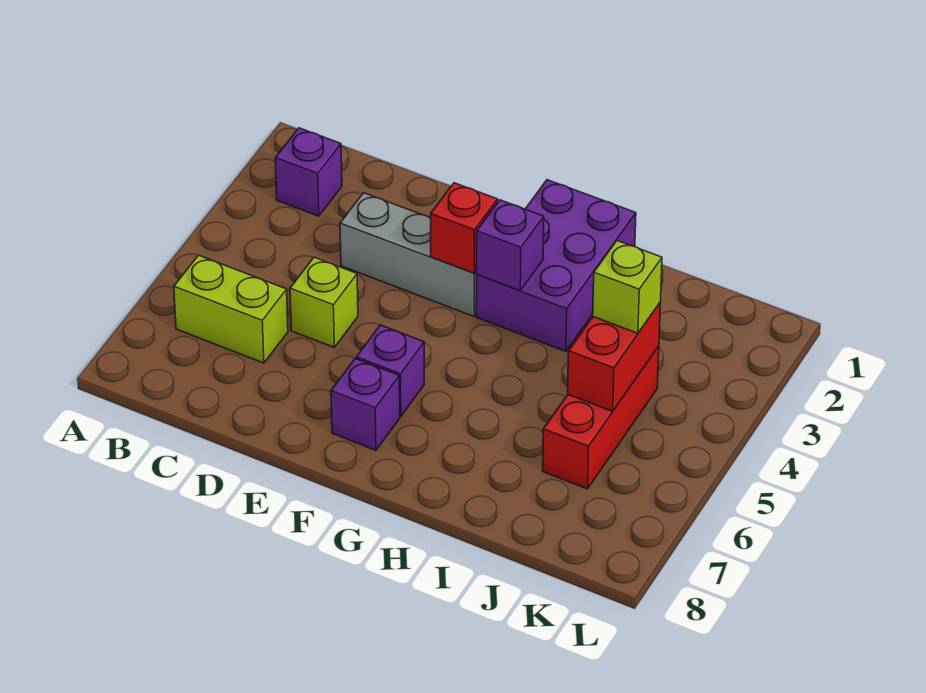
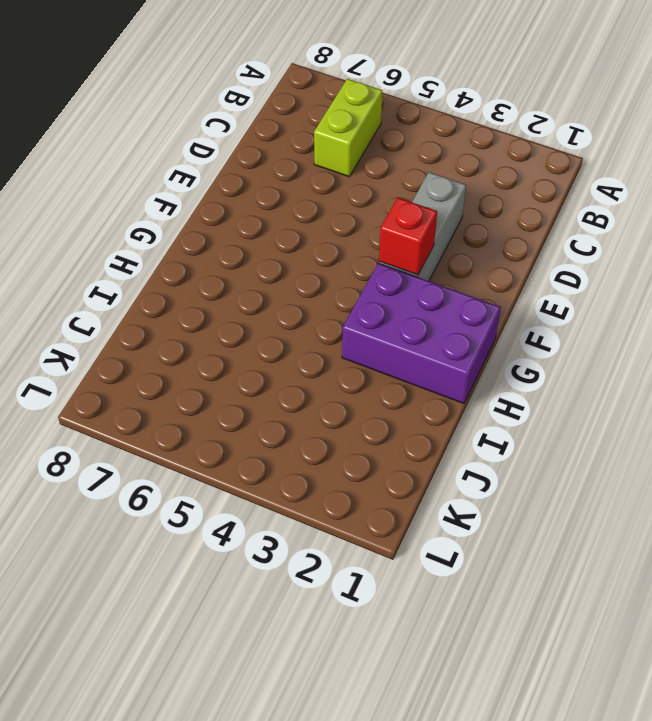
none -> purple brick B2 level 1
none -> lime brick D5 level 1
none -> purple brick F6 level 1

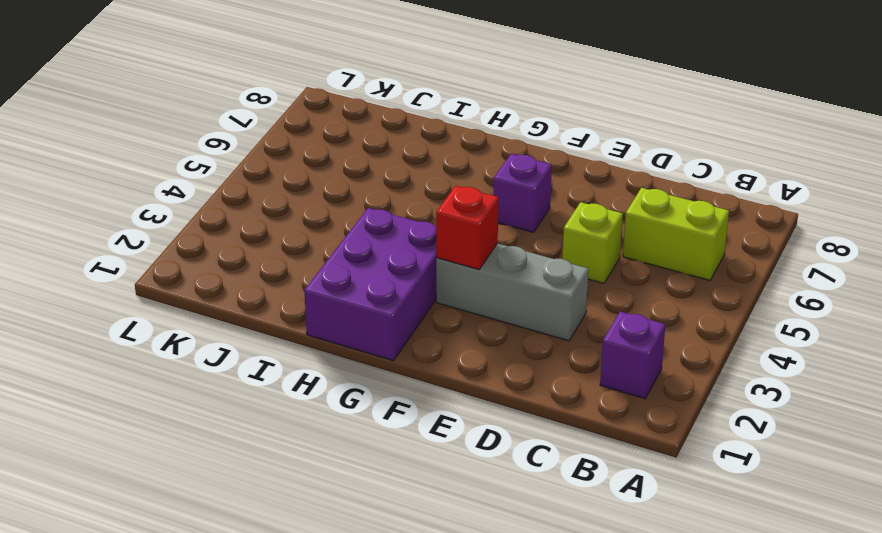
none -> purple brick F7 level 1
none -> red brick J4:J6 level 1
none -> purple brick G3 level 2

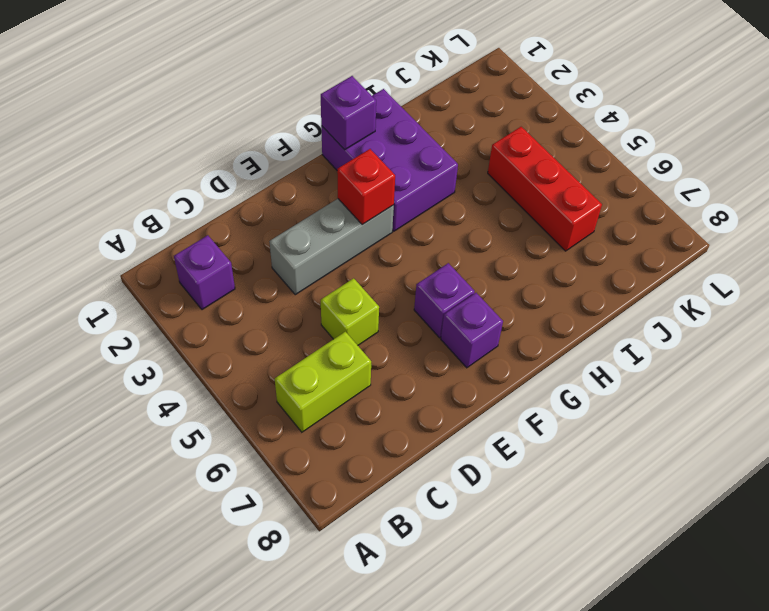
purple brick G1 level 2 -> purple brick G3 level 2
none -> red brick J4:J5 level 2
none -> lime brick J4 level 3

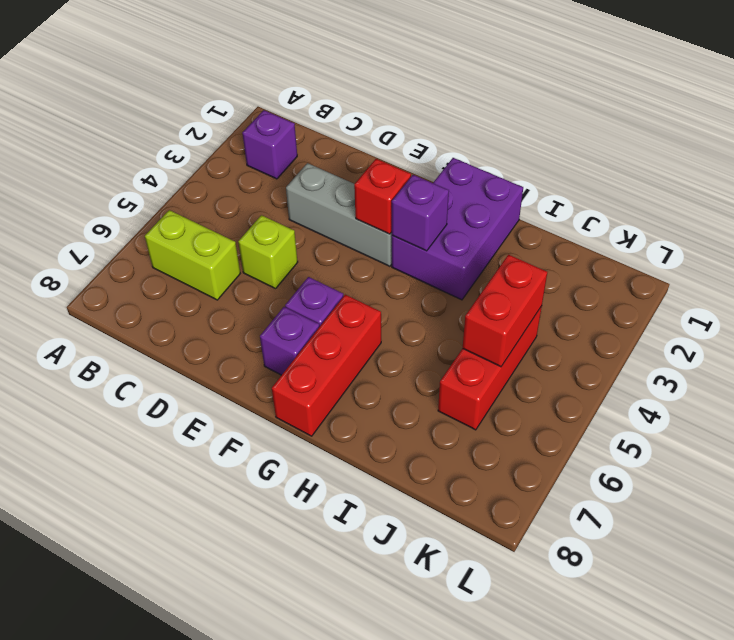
red brick G6:G8 level 1 -> none
none -> lime brick J4 level 3

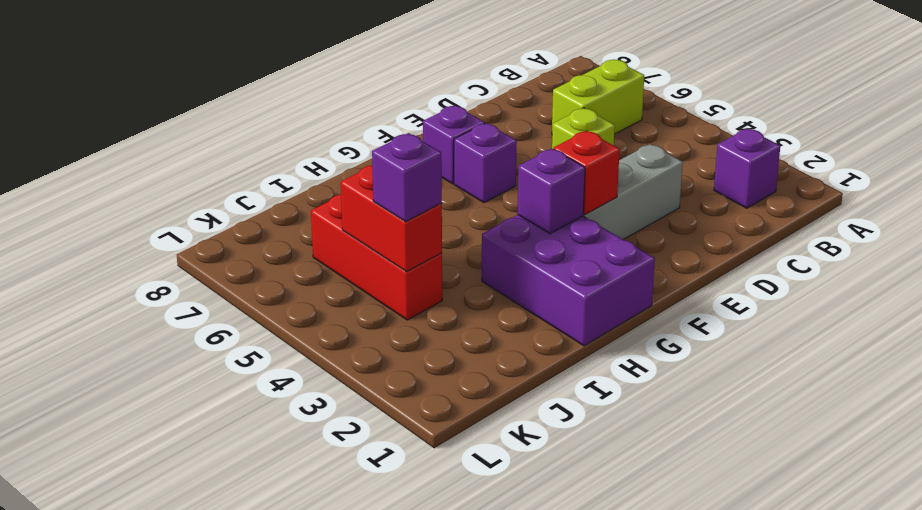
purple brick J4 level 3 -> lime brick J4 level 3

